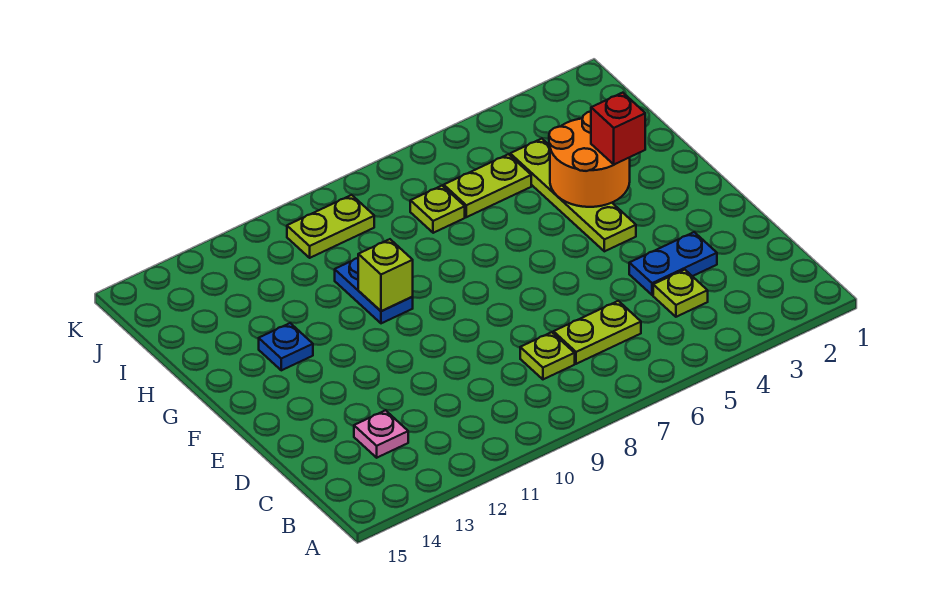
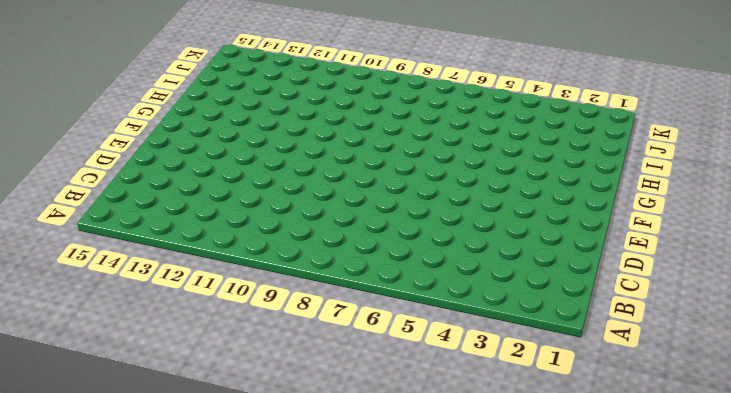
none -> lime plate C4 level 1
none -> lime plate C6:C7 level 1
none -> lime plate C8 level 1

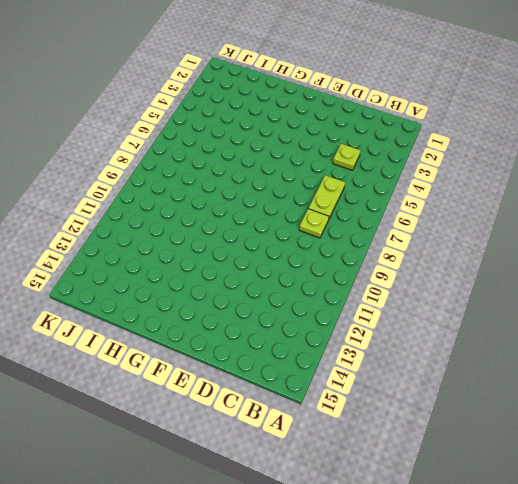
none -> pink plate C13 level 1
none -> blue plate D3:D4 level 1
none -> lime plate F4:I4 level 1

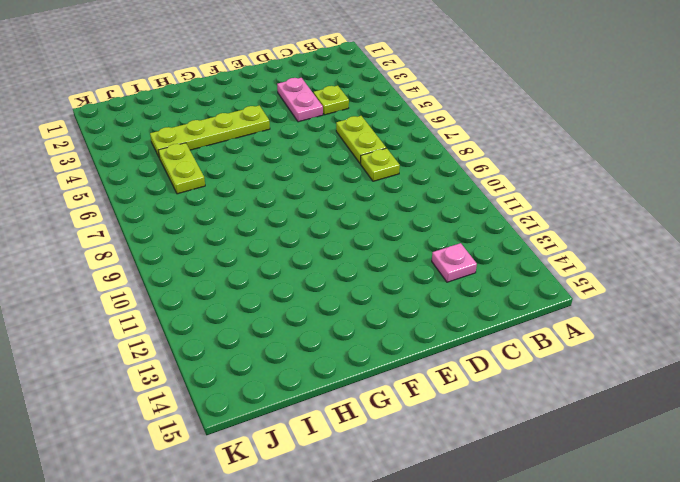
pink plate D3:D4 level 1 -> blue plate D3:D4 level 1
none -> blue plate G10:H10 level 1
none -> blue plate G13 level 1
none -> lime plate I7 level 1

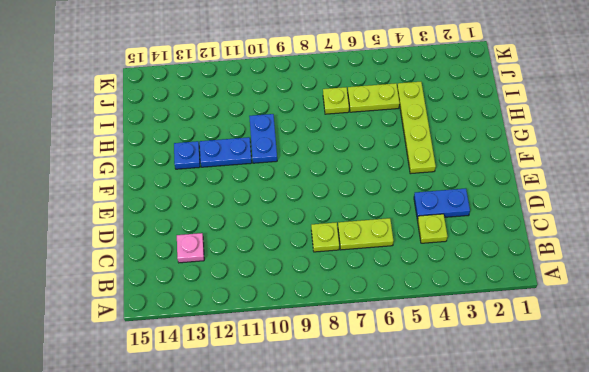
blue plate G11:G12 level 1 -> none
none -> lime plate J9:J10 level 1
none -> orange round brick G3:H4 level 2
none -> lime brick G10 level 2

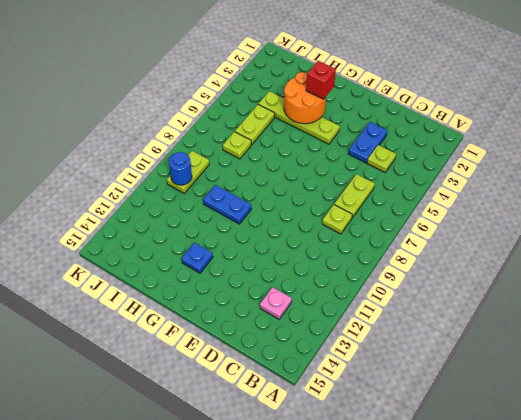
blue round brick J10 level 2 -> none
none -> lime brick G10 level 2

